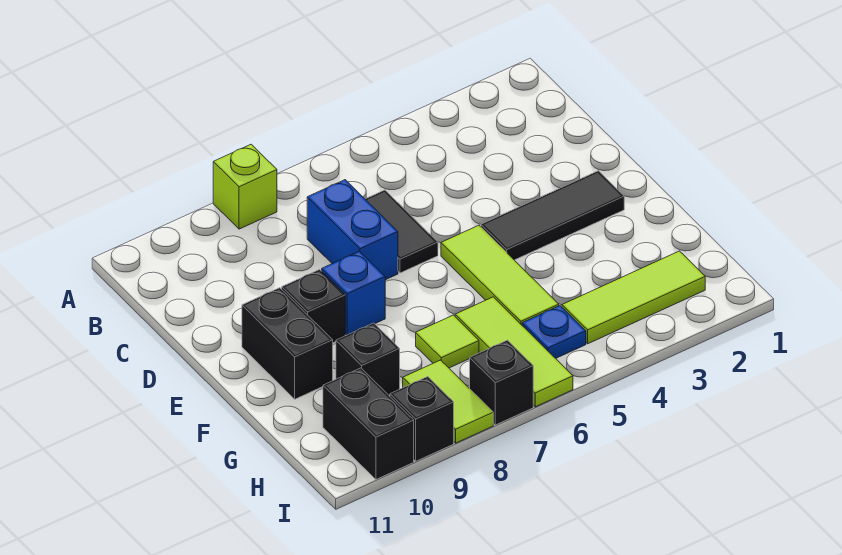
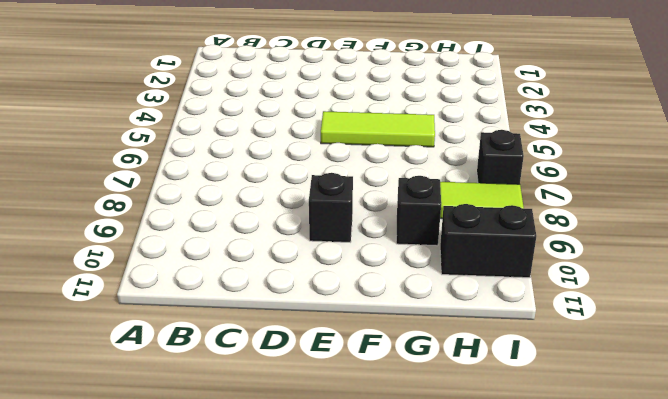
none -> lime brick A8 level 1
none -> black tile C6:D6 level 1
none -> blue brick C7:D7 level 1

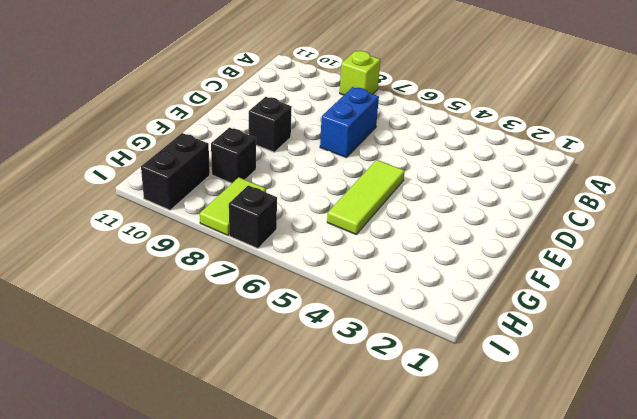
none -> black tile C6:D6 level 1
none -> black tile E2:E4 level 1
none -> blue brick E8 level 1

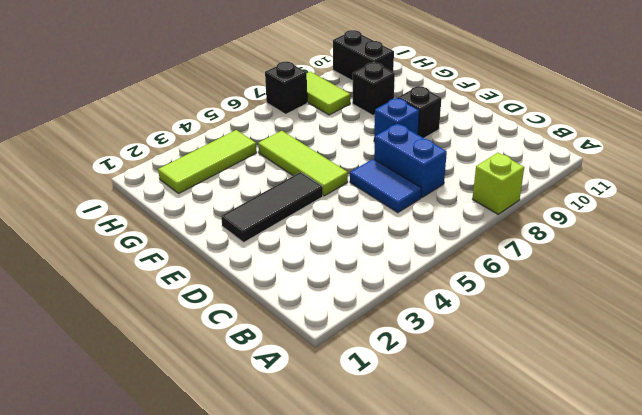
blue tile C6:D6 level 1 -> black tile C6:D6 level 1
none -> black brick E10:F10 level 1
none -> lime tile G6:I6 level 1
none -> lime tile G7 level 1

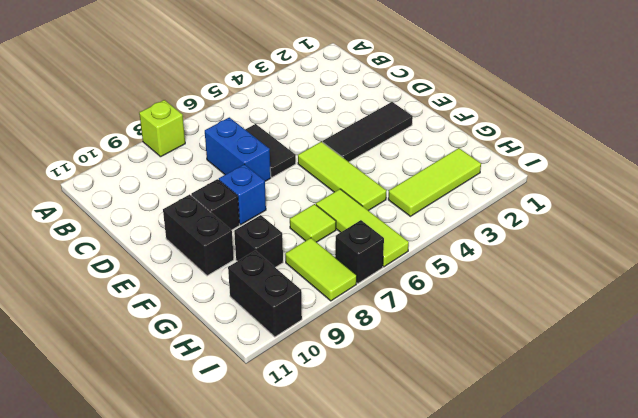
none -> blue plate H5 level 1
none -> black brick I9 level 1

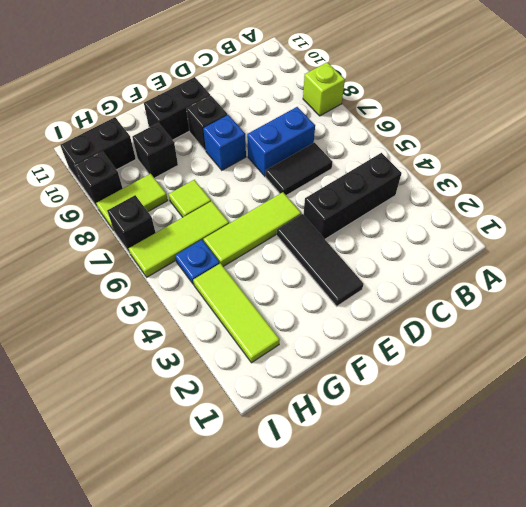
black brick B4:D4 level 1 -> none

